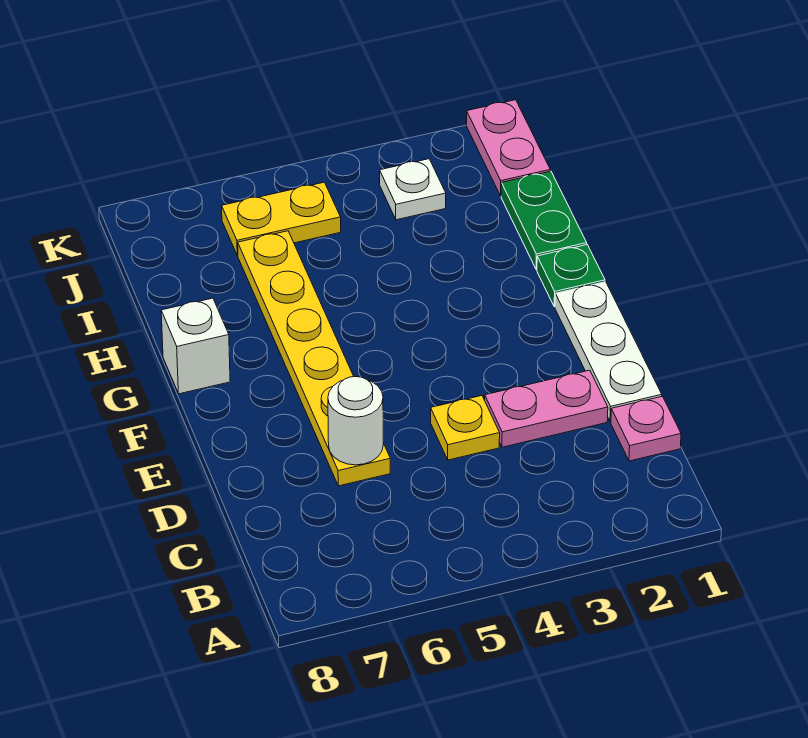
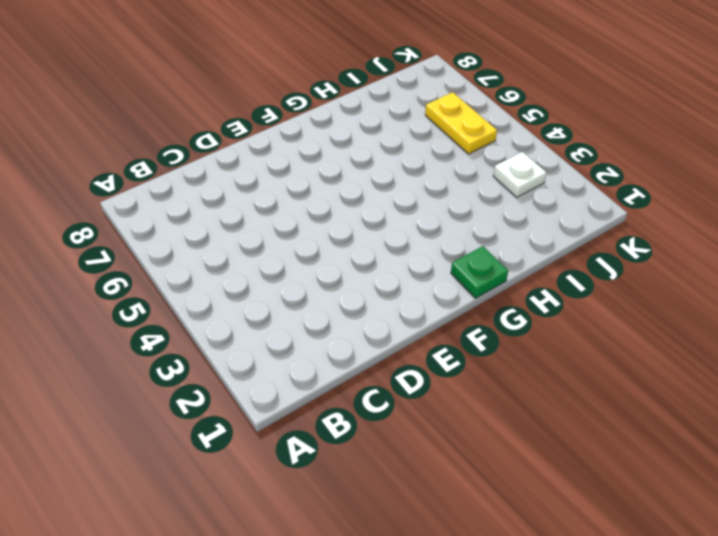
none -> pink plate C1 level 1
none -> white plate D1:F1 level 1
none -> pink plate D2:D3 level 1

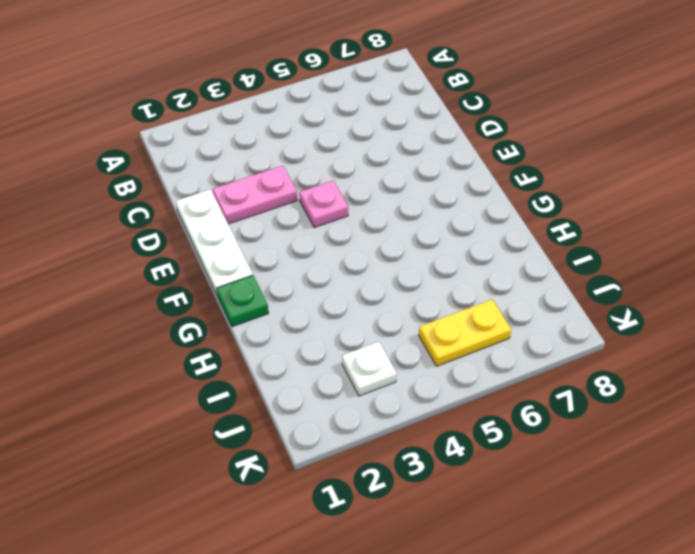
pink plate E4 level 1 -> pink plate C1 level 1
none -> yellow plate D4 level 1
none -> yellow plate D6:I6 level 1
none -> white brick G8 level 1

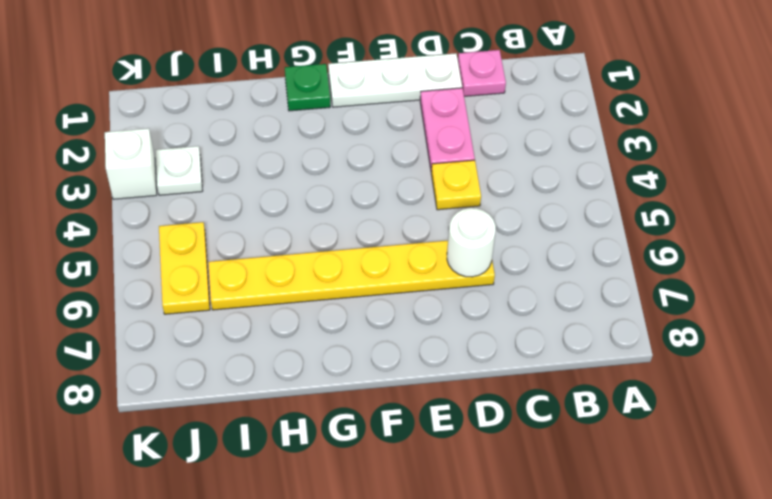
white brick K3 level 1 -> white brick G8 level 1
none -> green plate H1:I1 level 1
none -> pink plate J1:K1 level 1

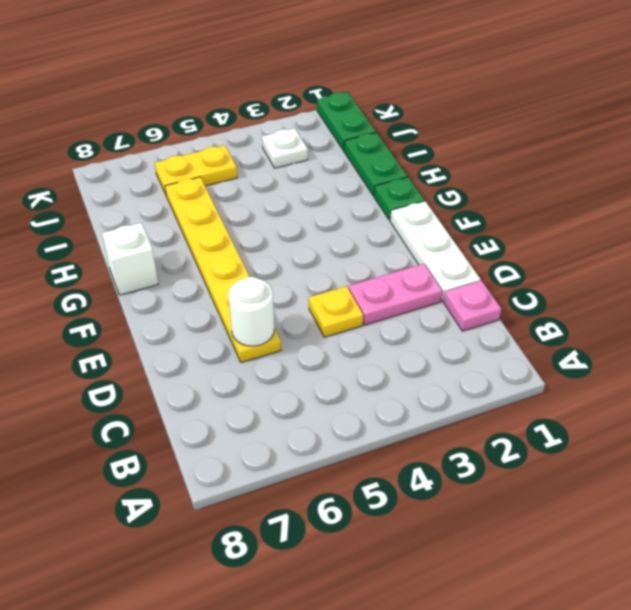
green plate J1:K1 level 1 -> pink plate J1:K1 level 1

